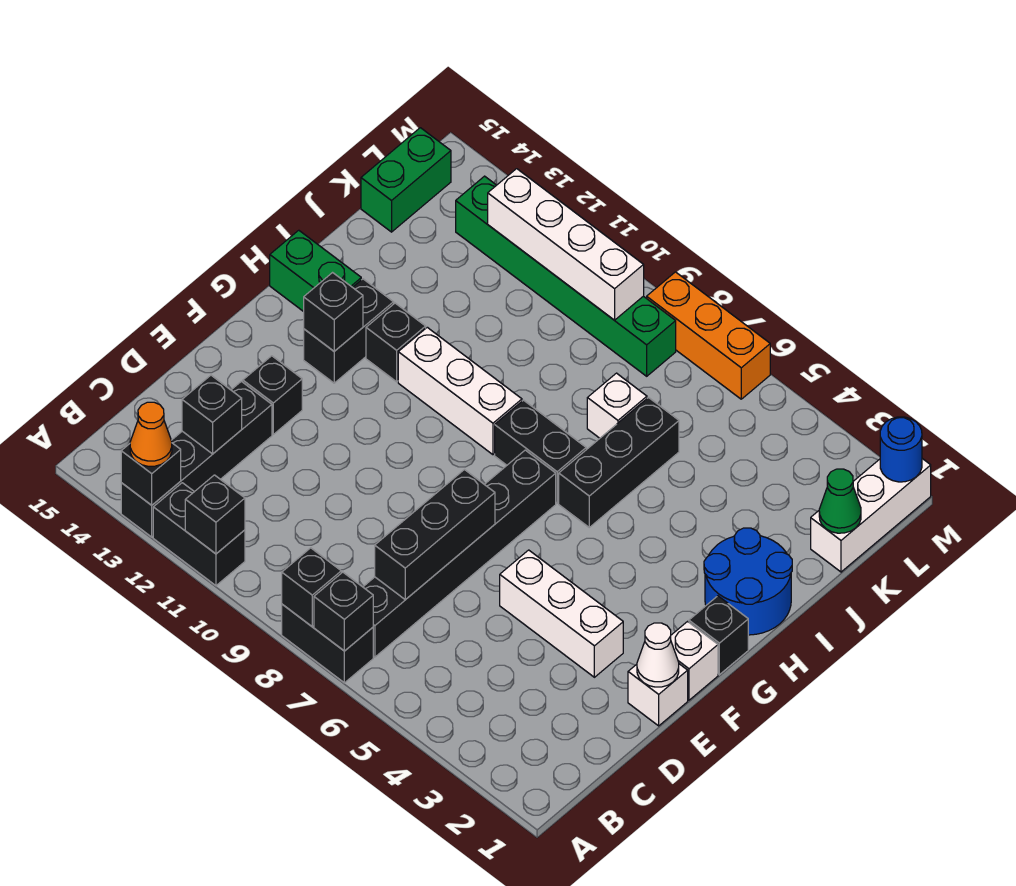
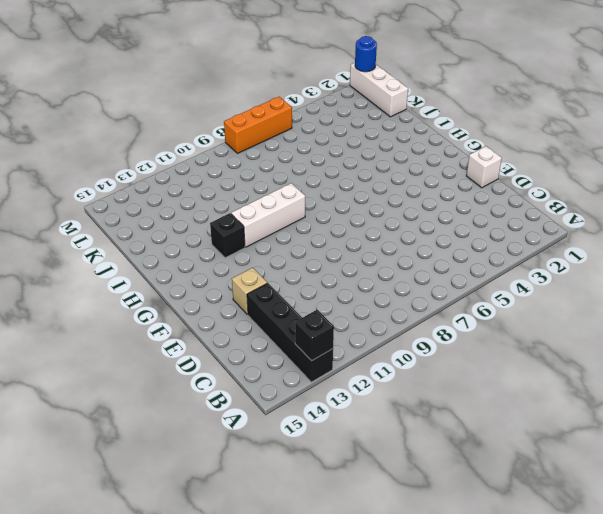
tan brick E13 level 1 -> black brick E13 level 1
none -> black brick A7:A8 level 1
none -> black brick A11:A12 level 1
none -> black brick B7:G7 level 1
none -> white brick E3:E5 level 1

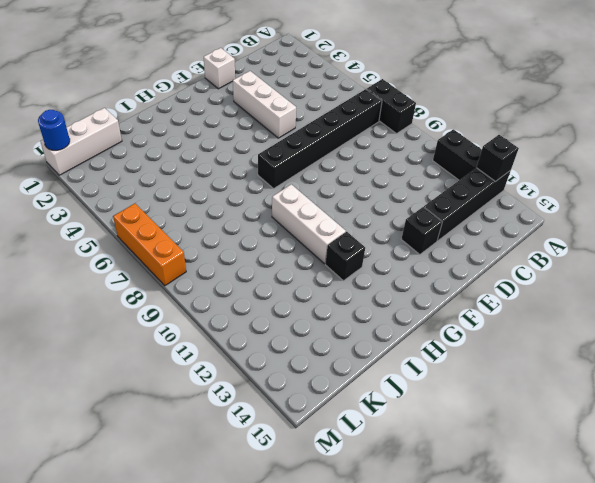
none -> white brick F1 level 1
none -> black brick G1 level 1
none -> black brick G13:H13 level 1
none -> blue round brick H1:I2 level 1

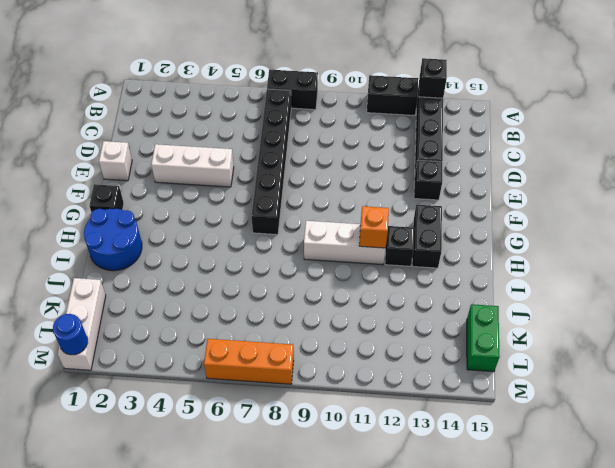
orange brick H11 level 2 -> none
none -> white brick F1 level 1
none -> black brick H6:J6 level 1
none -> black brick H7:H8 level 1
none -> green brick H14:H15 level 1

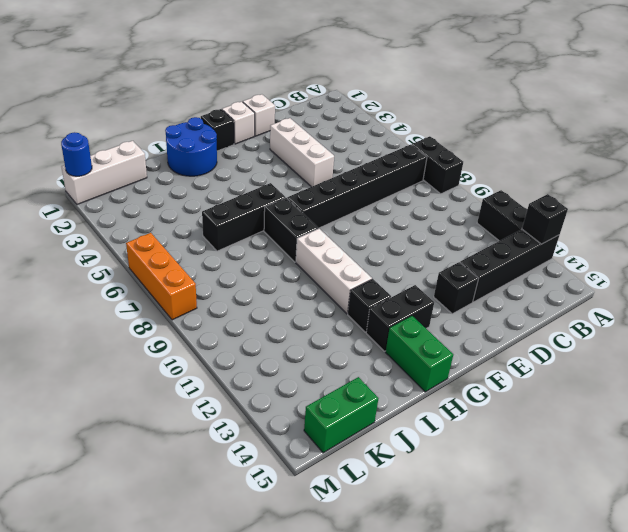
none -> white brick J7 level 1
none -> green brick L8:L13 level 1
none -> black brick A7 level 2
none -> black brick A8 level 2

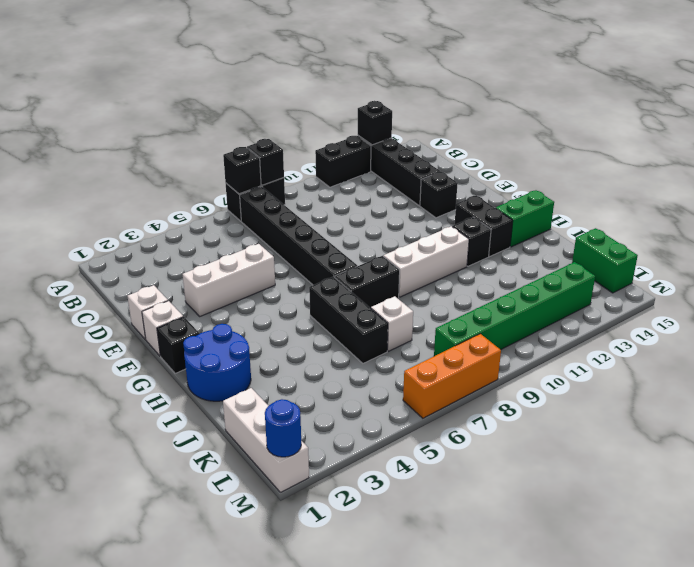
none -> black brick A11 level 2
none -> black brick C7:E7 level 2
none -> black brick C13 level 2
none -> white cone E1 level 2

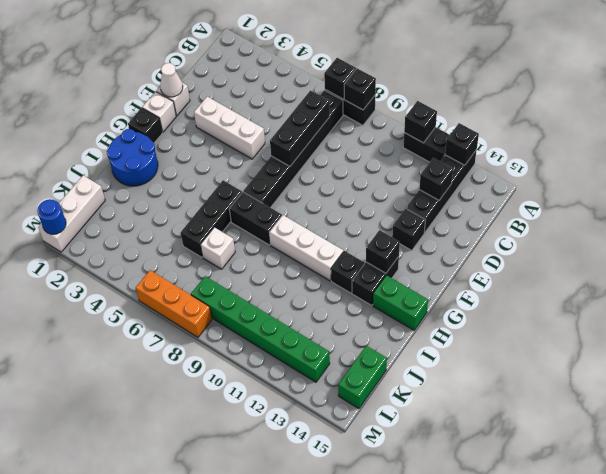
none -> green cone K1 level 2
none -> white brick L9:L12 level 2
none -> orange cone A13 level 3

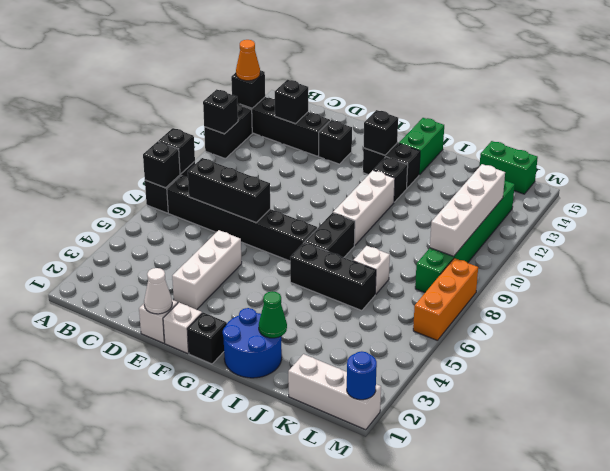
green cone I2 level 2 -> green cone K1 level 2

